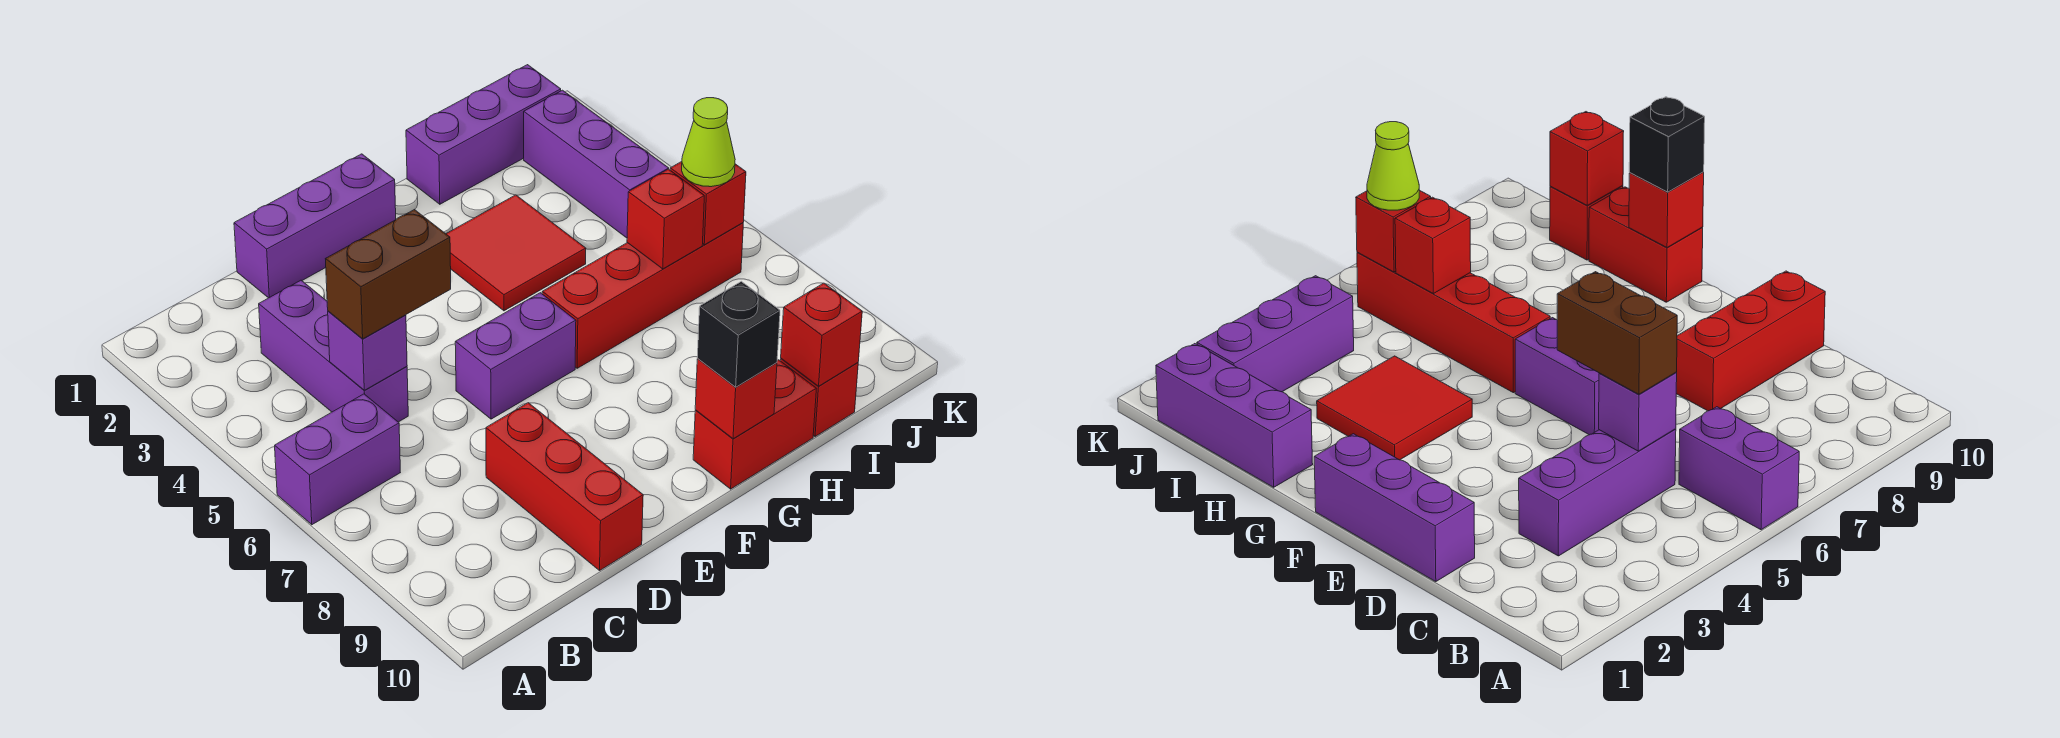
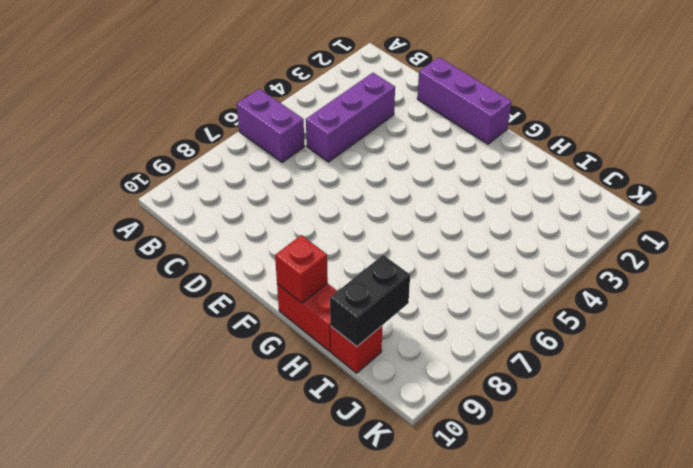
black brick I9:I10 level 2 -> red brick I10 level 2
none -> red brick D8:D10 level 1
none -> purple brick E6:F6 level 1
none -> red tile G3:H4 level 1

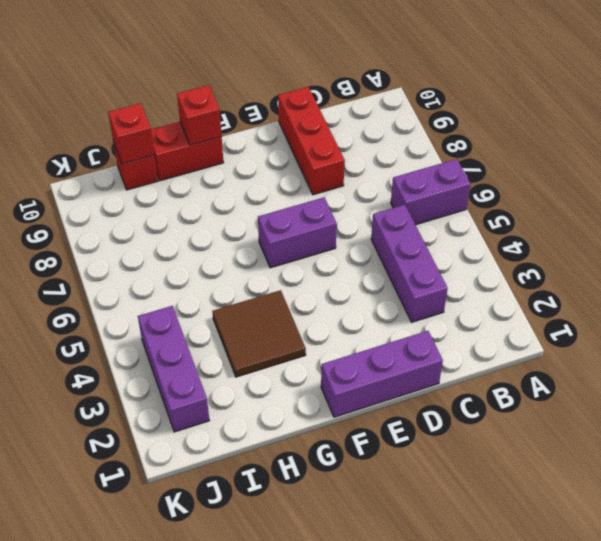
brown tile G3:H4 level 1 -> red tile G3:H4 level 1
none -> red brick G6:J6 level 1
none -> purple brick H1:J1 level 1
none -> purple brick C5 level 2

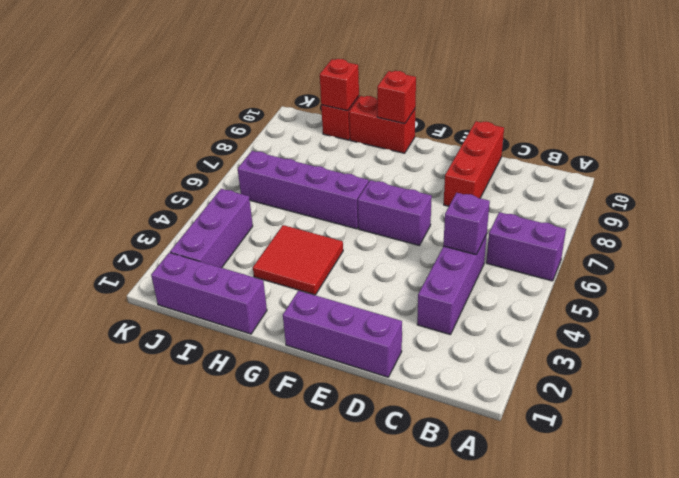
purple brick G6:J6 level 1 -> red brick G6:J6 level 1
none -> red brick I6 level 2
none -> red brick J6 level 2
none -> brown brick C5:D5 level 3

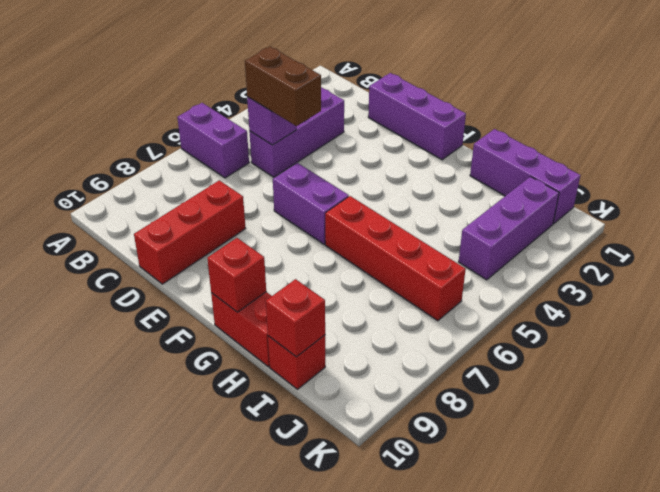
none -> red tile G3:H4 level 1
none -> red brick I6 level 2
none -> red brick J6 level 2

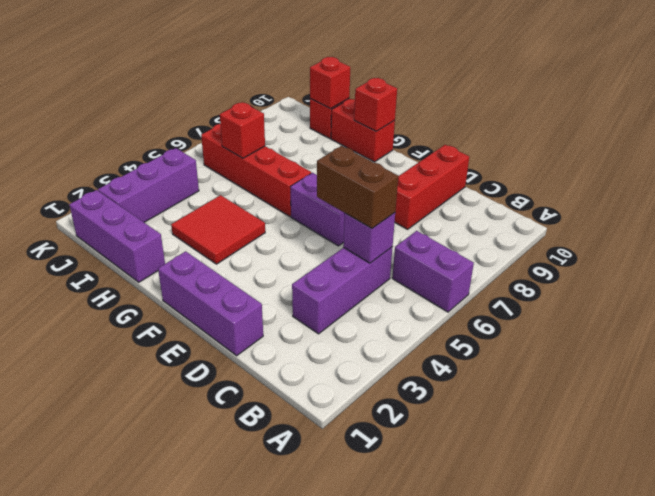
none -> red brick J6 level 2
none -> black brick G10 level 3
none -> lime cone J6 level 3

